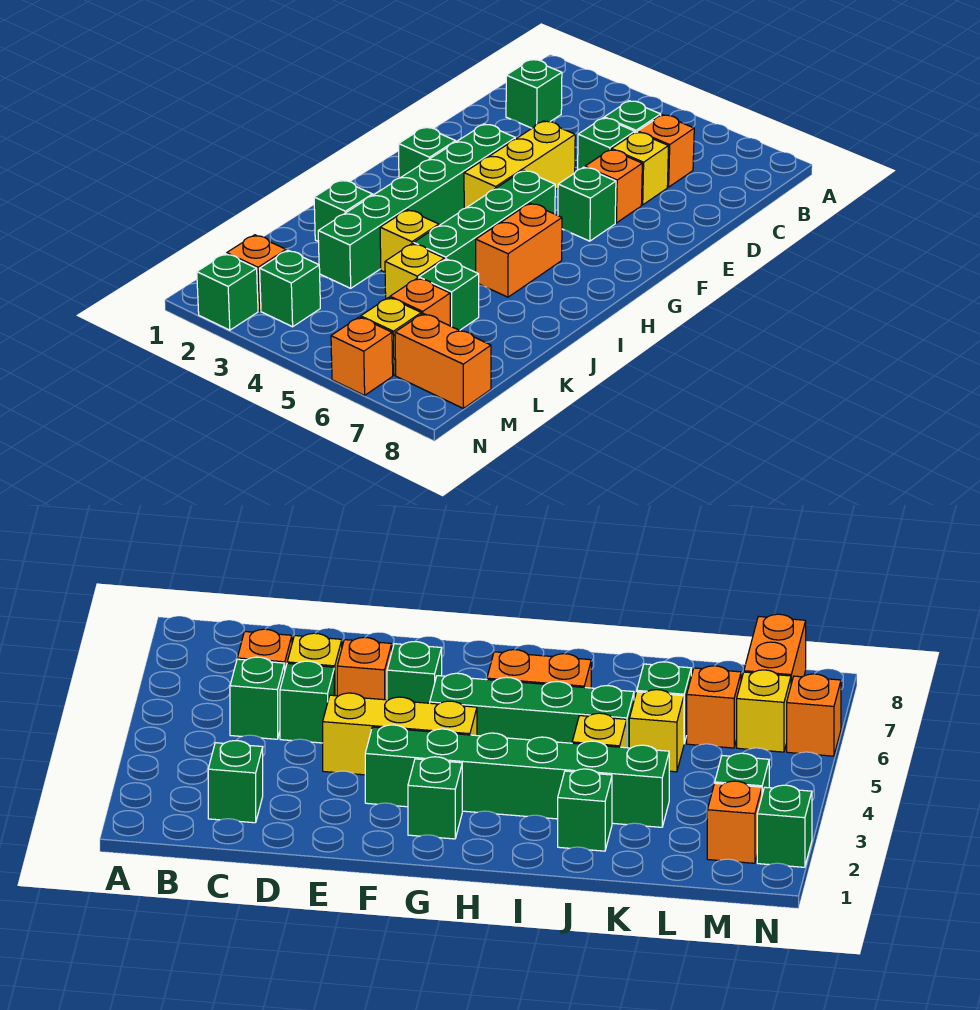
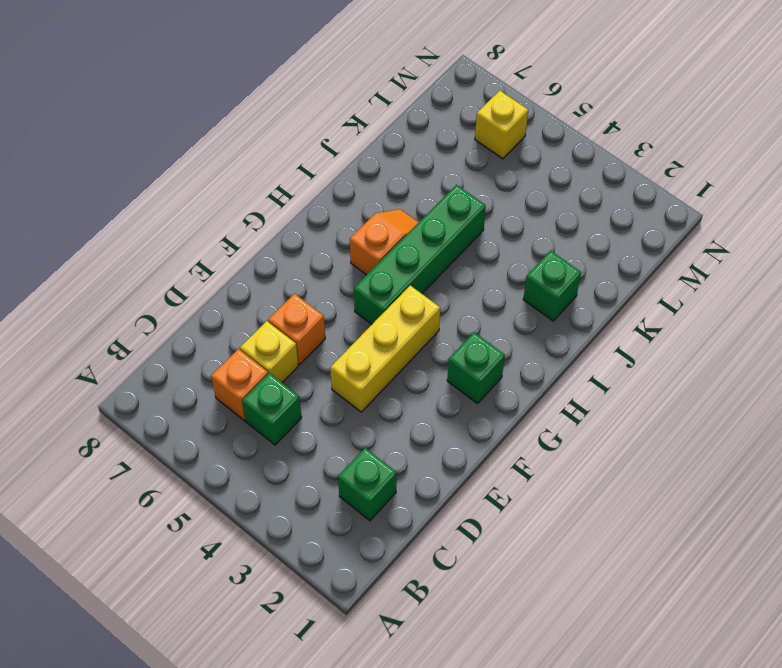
orange slope H6:I6 level 1 top H -> orange brick H6:I6 level 1
none -> green brick D5 level 1
none -> green brick F3:K3 level 1
none -> green brick F6 level 1

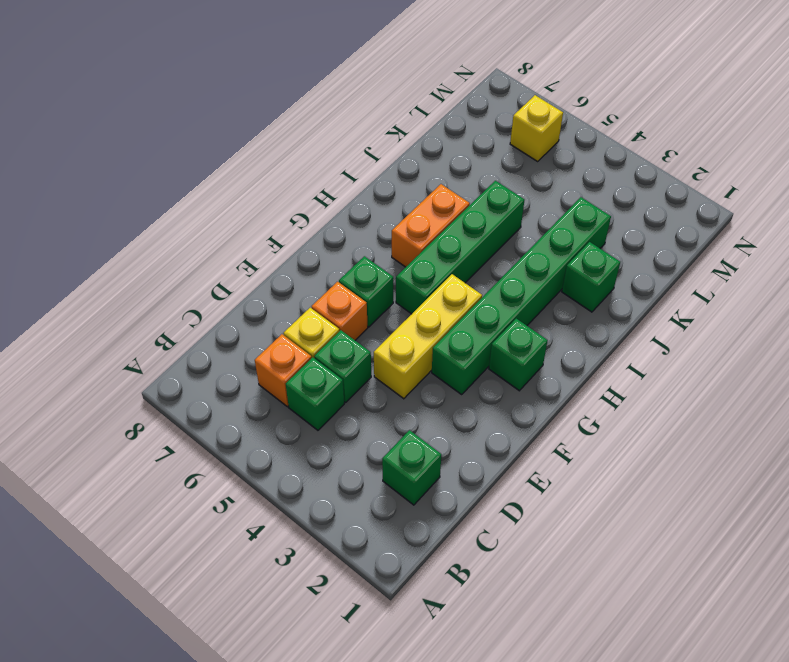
none -> yellow brick J4 level 1
none -> yellow brick K5 level 1
none -> green brick K6 level 1

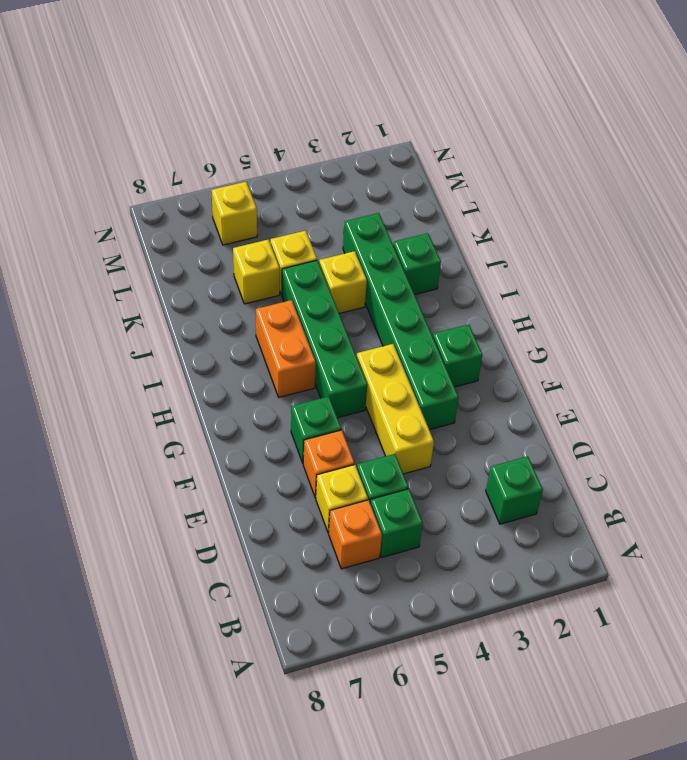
yellow brick K6 level 1 -> green brick K6 level 1
none -> orange brick L6 level 1
none -> orange brick M2 level 1
none -> green brick M3 level 1

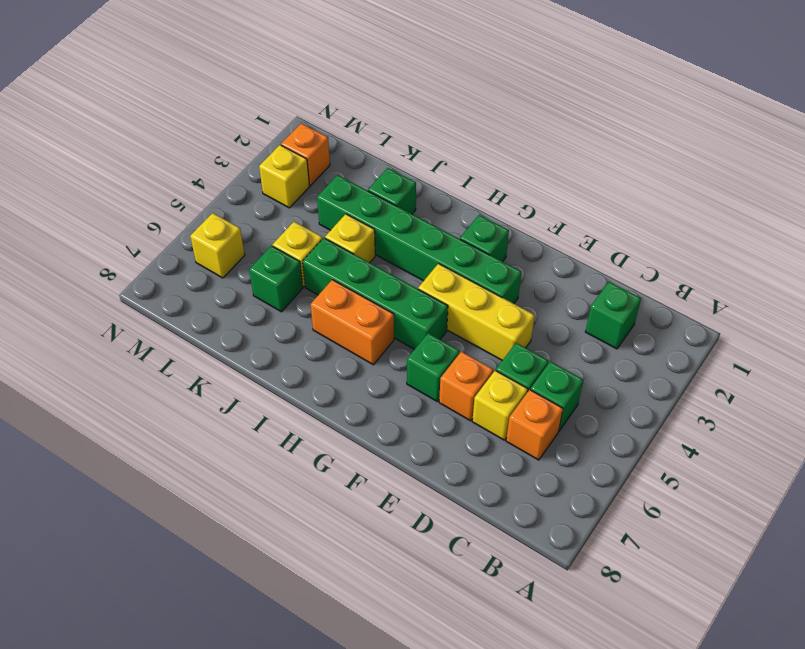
yellow brick M3 level 1 -> green brick M3 level 1
none -> orange brick L6 level 1
none -> orange brick M7:M8 level 1
none -> green brick N2 level 1

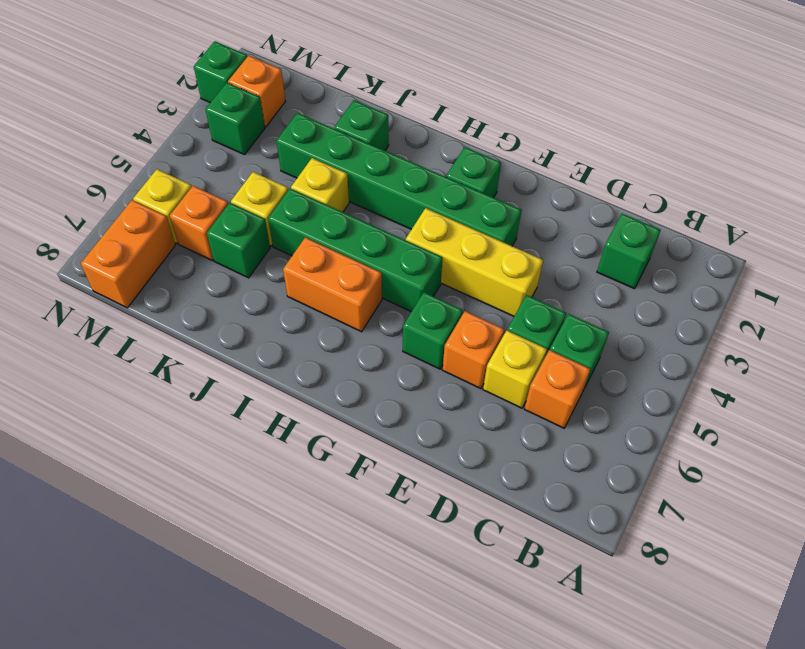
none -> orange brick N6 level 1

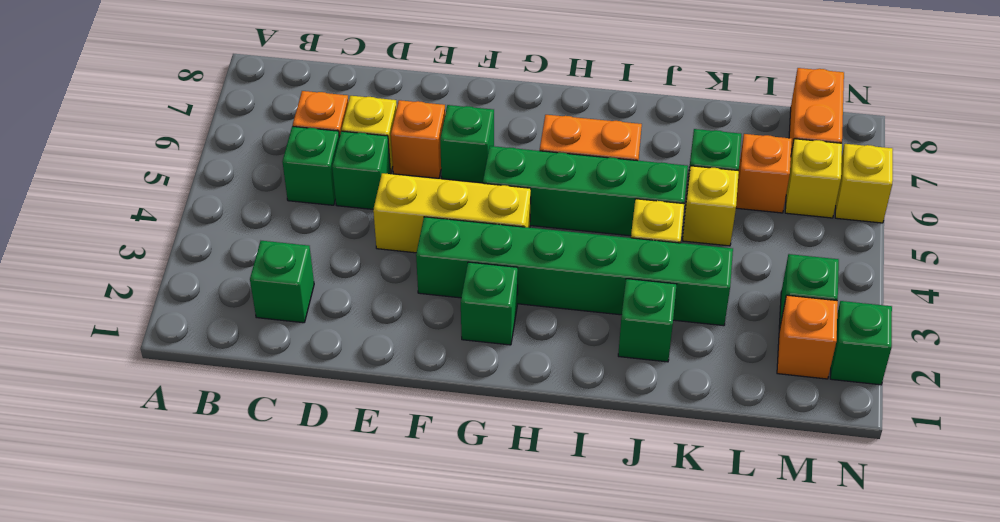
yellow brick N6 level 1 -> orange brick N6 level 1

